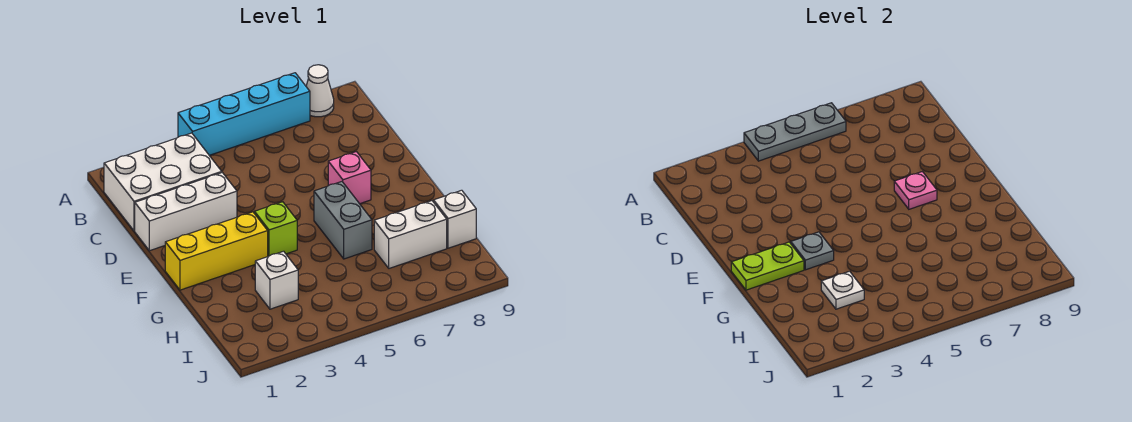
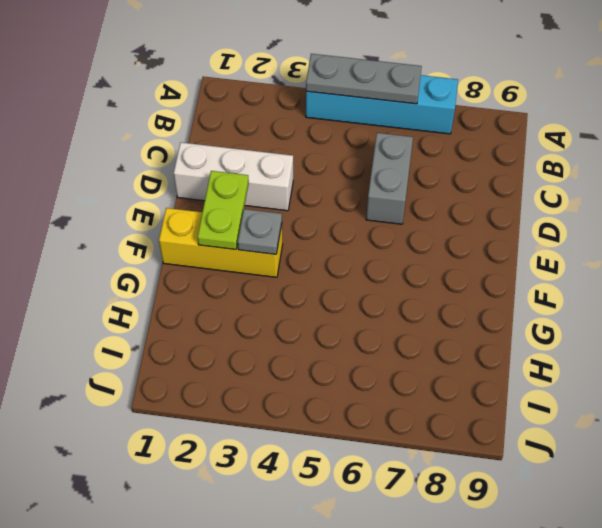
grey brick C6:D6 level 1 -> grey brick F6:G6 level 1
lime plate E2:F2 level 2 -> lime plate F1:F2 level 2
none -> white cone A8 level 1
none -> white brick B1:C3 level 1
none -> pink brick E7 level 1

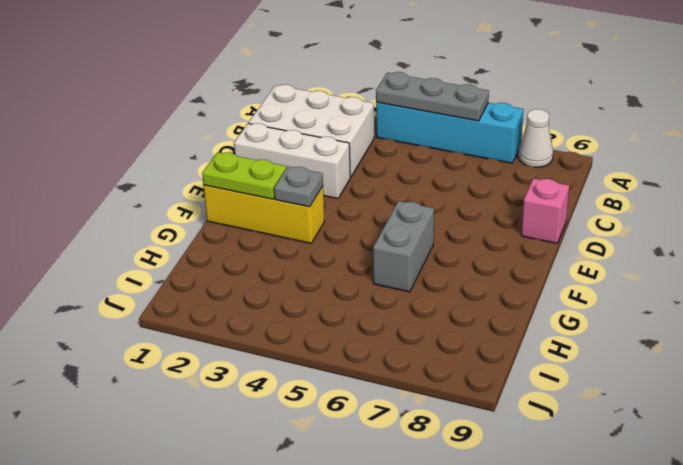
pink brick D9 level 1 -> pink brick E7 level 1
none -> lime brick F4 level 1
none -> white brick H3 level 1
none -> white brick H7:H8 level 1

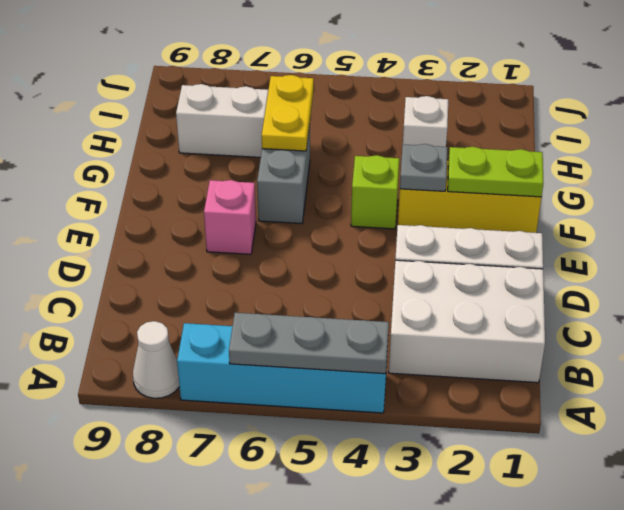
yellow plate G6:H6 level 2 -> none
none -> white brick H9 level 1
none -> pink plate E7 level 2
none -> white plate H3 level 2

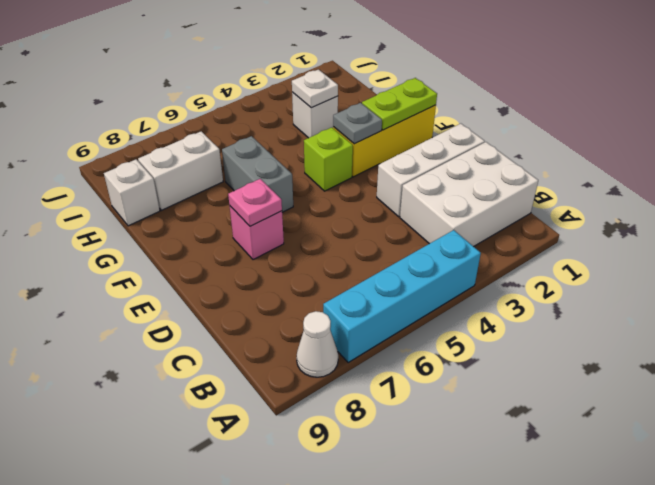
none -> grey plate A4:A6 level 2

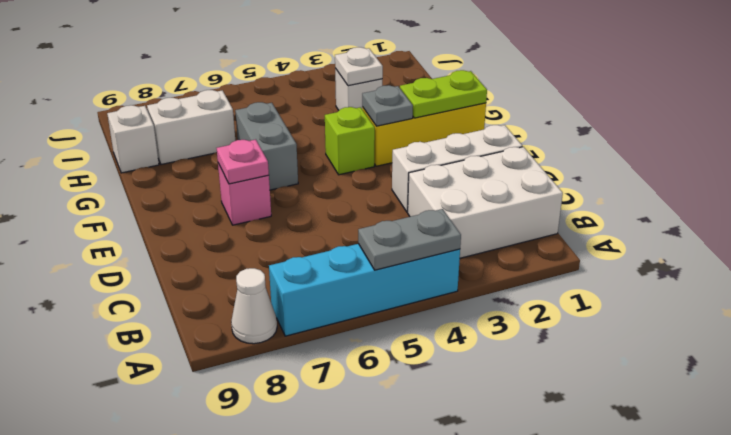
grey plate A4:A5 level 2 -> grey plate A4:A6 level 2

